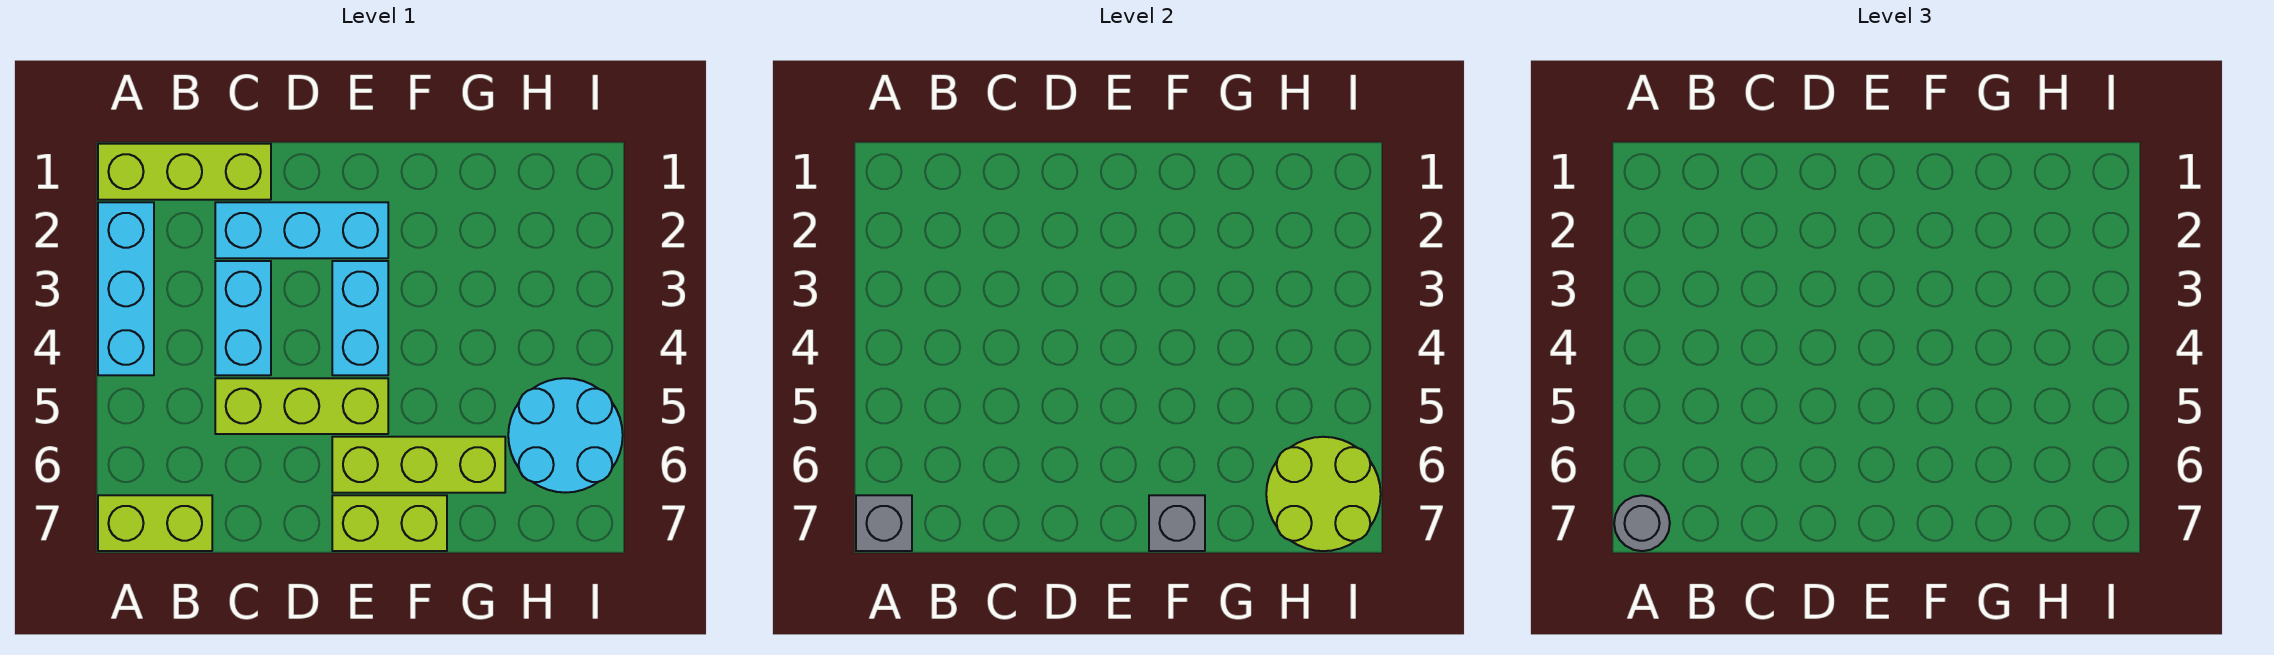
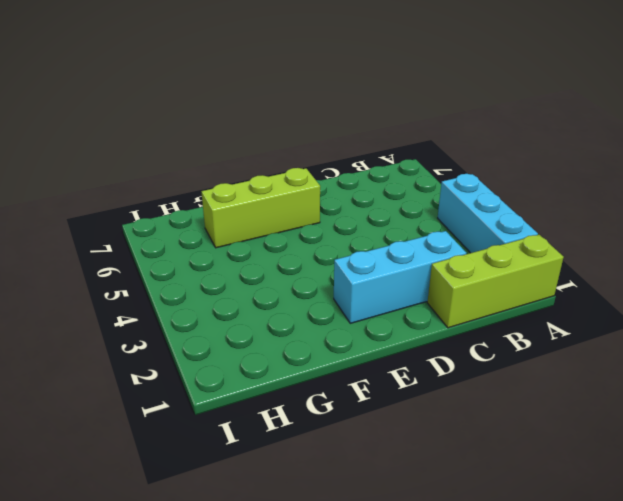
none -> lime brick A7:B7 level 1
none -> cyan brick C3:C4 level 1
none -> lime brick C5:E5 level 1

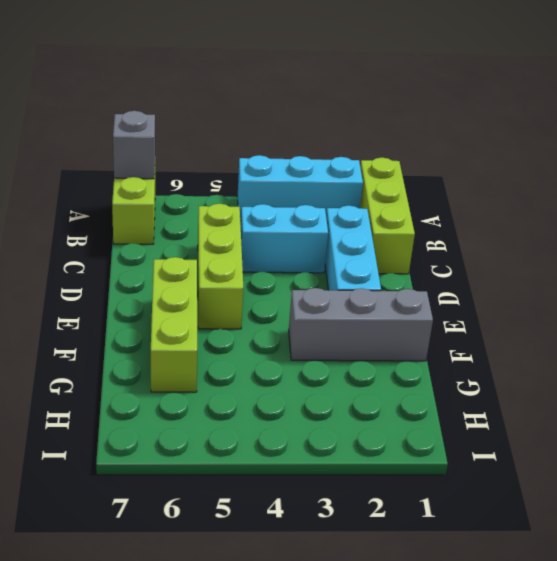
grey brick F1:F3 level 1 -> none
none -> cyan brick E3:E4 level 1
none -> lime brick E7:F7 level 1
none -> cyan round brick H5:I6 level 1

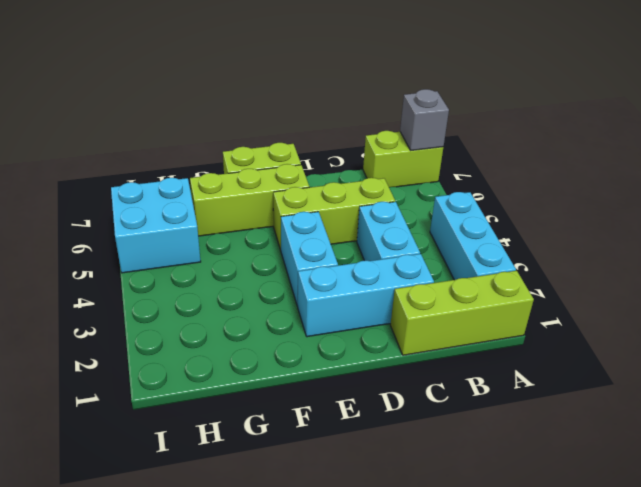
cyan brick H5:I6 level 1 -> cyan round brick H5:I6 level 1
none -> grey brick F7 level 2
none -> lime round brick H6:I7 level 2
none -> grey round brick A7 level 3

